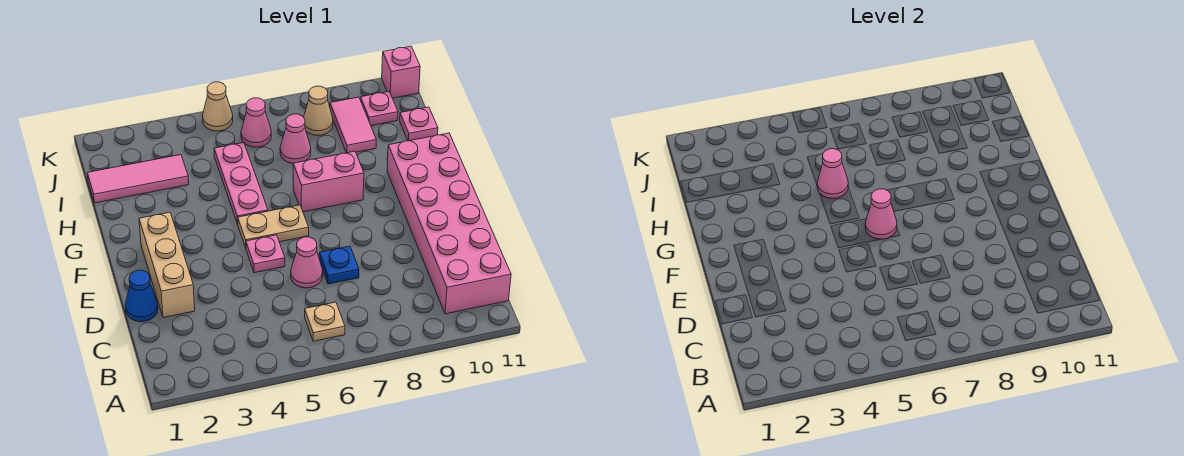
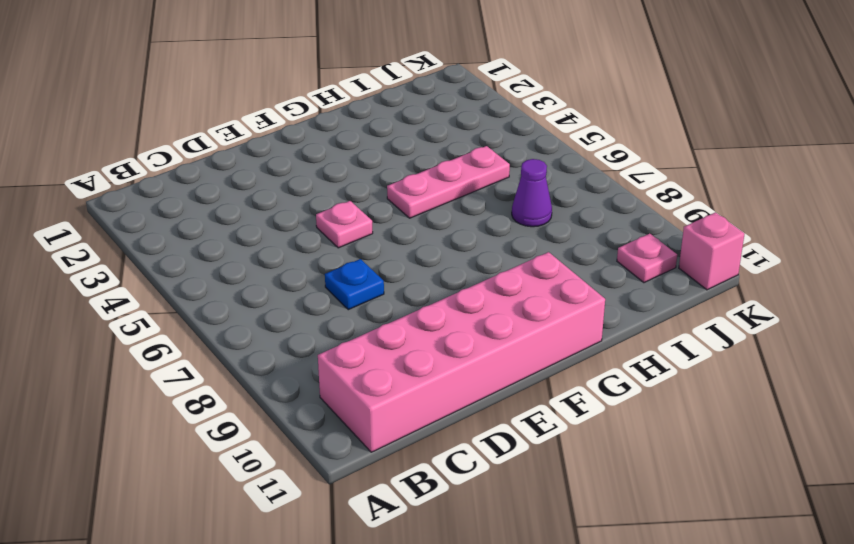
purple cone I7 level 1 -> pink cone I7 level 1
none -> tan plate B6 level 1
none -> blue cone D1 level 1
none -> tan brick D2:F2 level 1

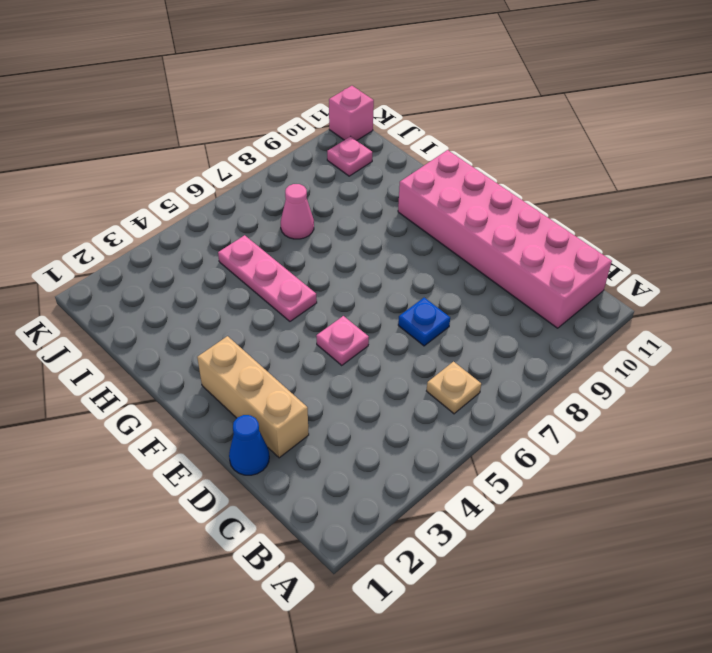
none -> pink cone D6 level 1
none -> tan plate F5:F6 level 1
none -> pink brick G7:G8 level 1

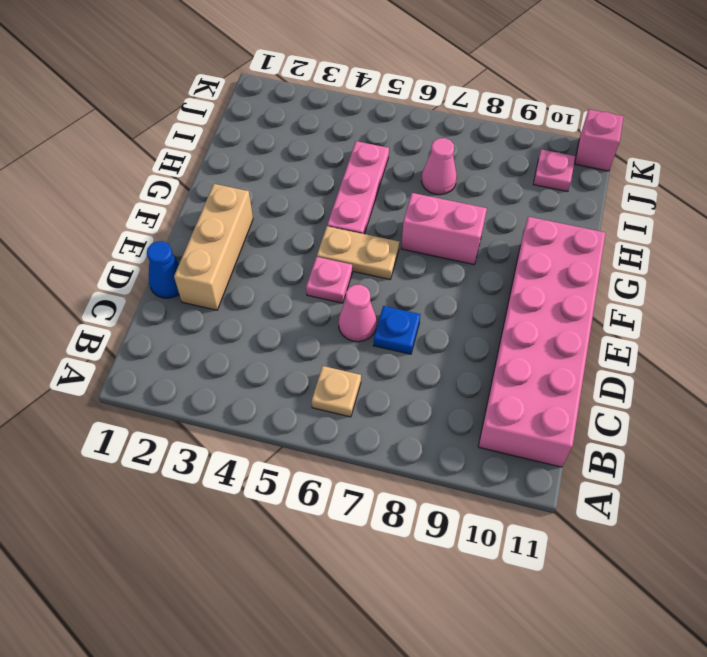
none -> pink tile I1:I3 level 1
none -> pink tile I9:J9 level 1
none -> pink plate I11 level 1

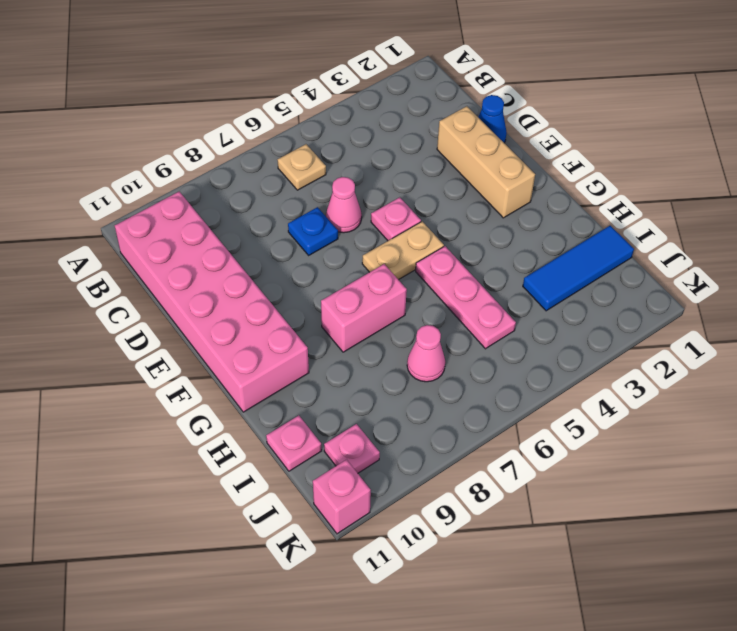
blue tile I1:I3 level 1 -> pink tile I1:I3 level 1
none -> pink tile I9:J9 level 1
none -> pink cone J6 level 1
none -> tan cone J8 level 1

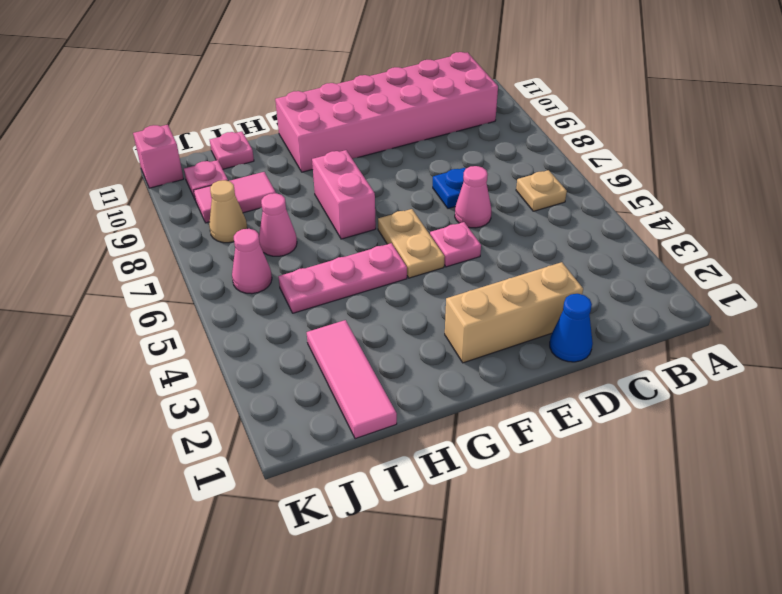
none -> tan cone K5 level 1
none -> pink cone F6 level 2
none -> pink cone H5 level 2

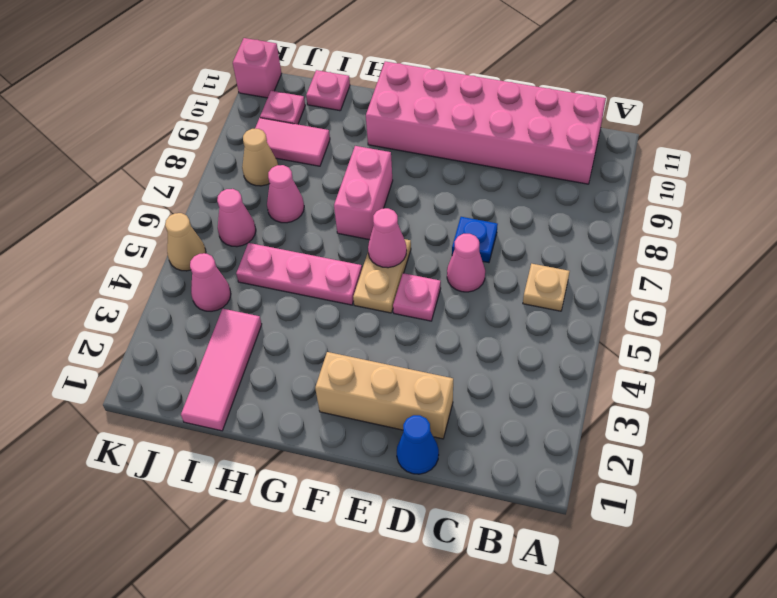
pink cone J4 level 1 -> pink cone H5 level 2

